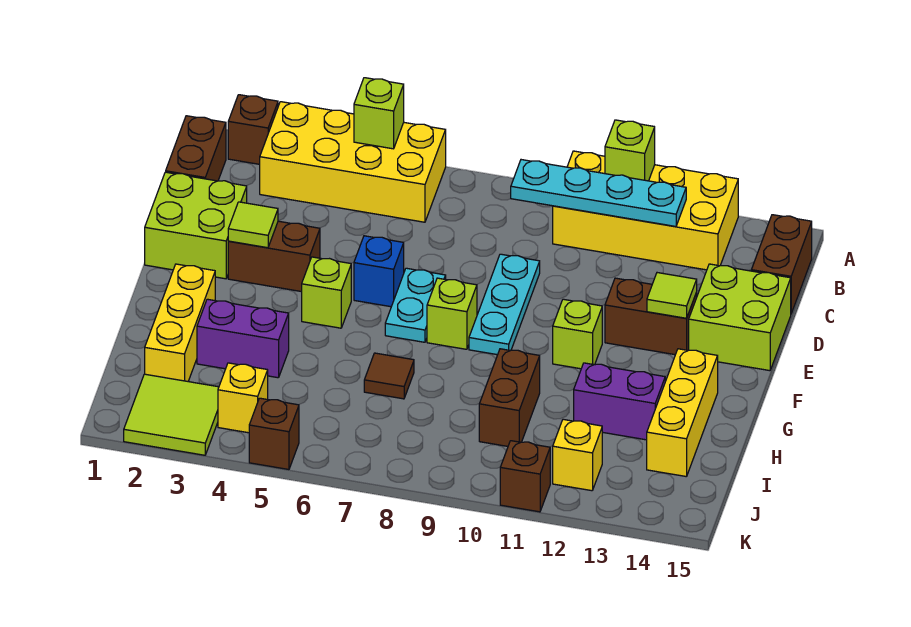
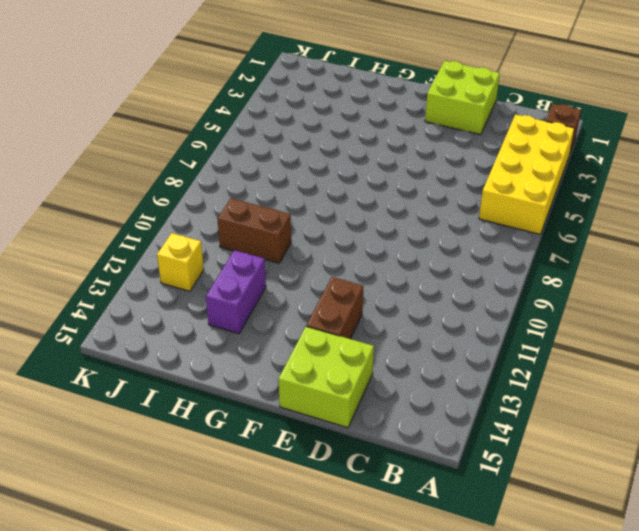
none -> yellow brick A10:B13 level 1
none -> brown brick B1:C1 level 1
none -> brown brick B15:C15 level 1
none -> cyan plate D9:F9 level 1

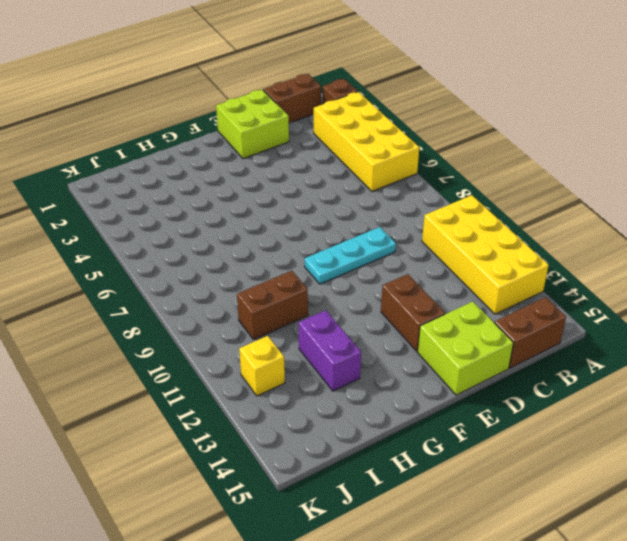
none -> brown brick E3:E4 level 1
none -> blue brick E6 level 1
none -> cyan plate E7:F7 level 1
none -> lime brick F5 level 1

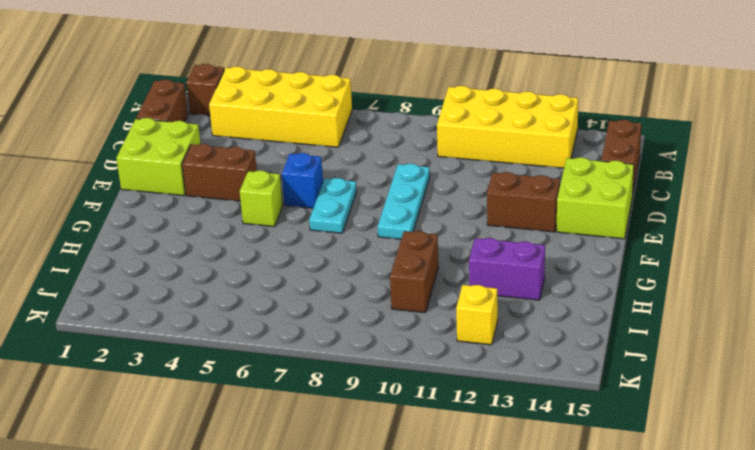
none -> lime brick F8 level 1
none -> lime brick F11 level 1
none -> yellow brick G2:I2 level 1
none -> yellow brick G14:I14 level 1

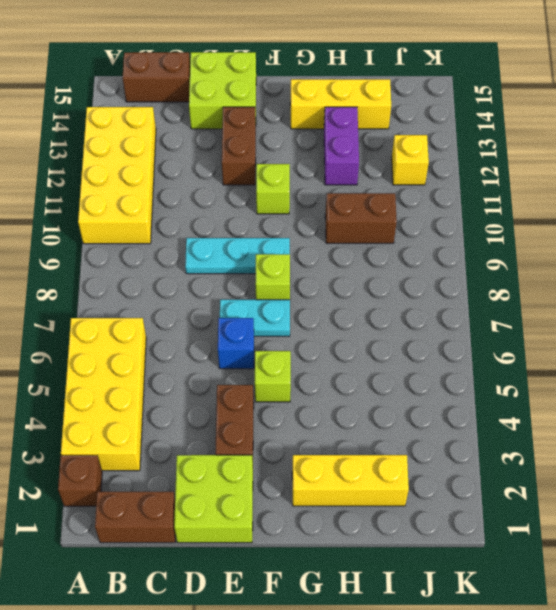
none -> purple brick H3:H4 level 1
none -> brown tile H7 level 1
none -> lime tile J2:K3 level 1
none -> yellow brick J4 level 1

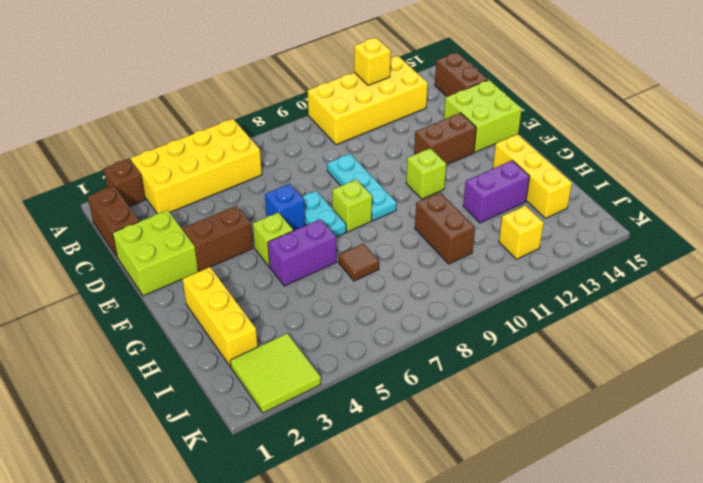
yellow brick A12 level 2 -> yellow brick J4 level 1
purple brick G5:G6 level 1 -> purple brick H3:H4 level 1
none -> brown brick K5 level 1
none -> brown brick K11 level 1
none -> lime brick A5 level 2
none -> lime brick A11 level 2

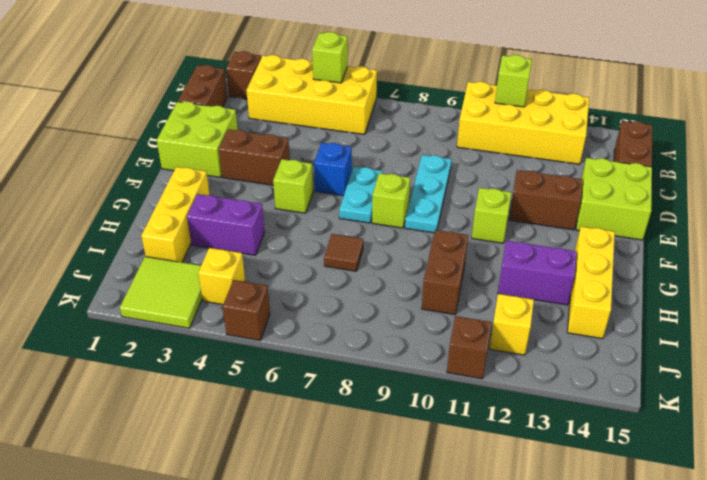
none -> cyan plate B9:B12 level 2
none -> lime tile E3 level 2
none -> lime tile E13 level 2

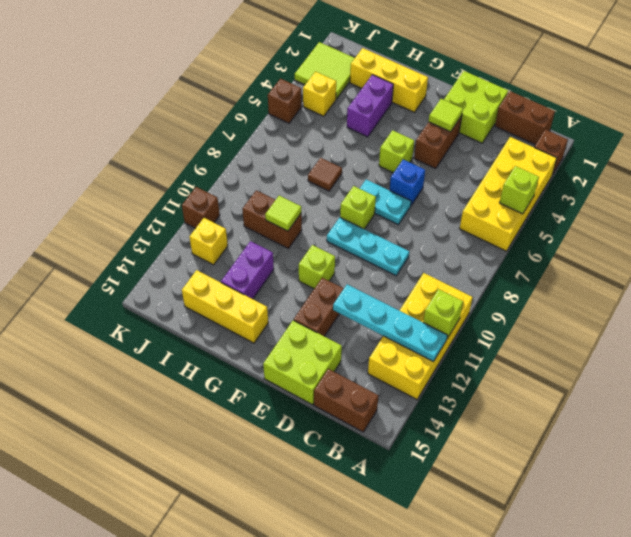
cyan plate A12:D12 level 2 -> cyan plate B9:B12 level 2
lime tile H10 level 2 -> lime tile E13 level 2

